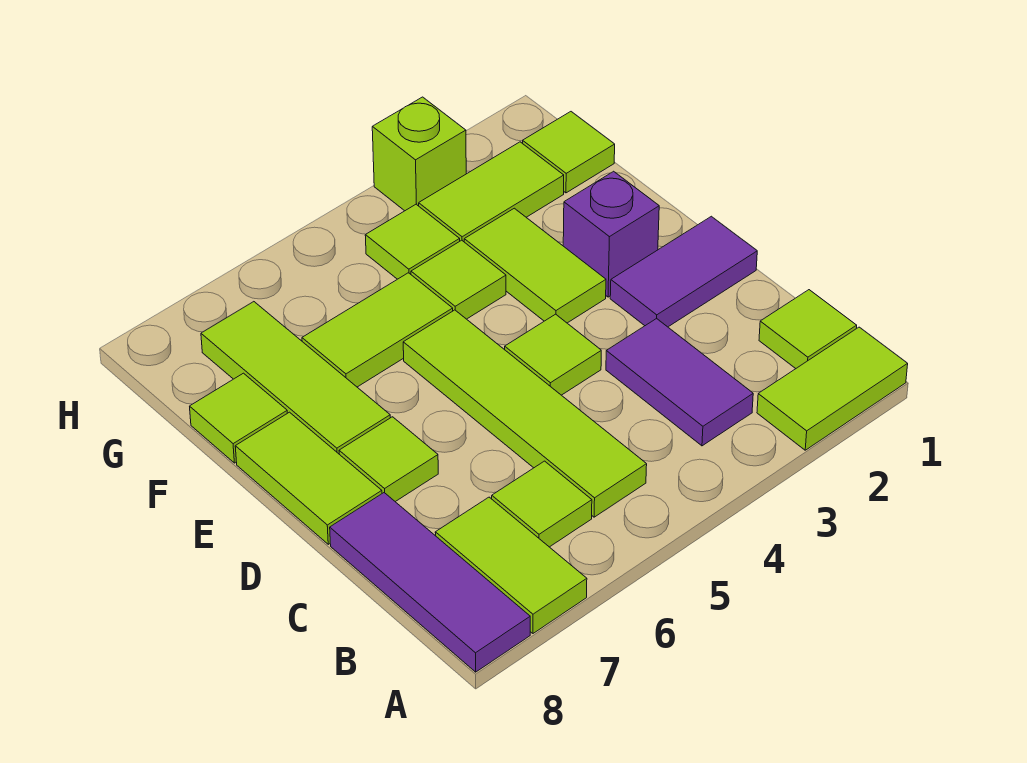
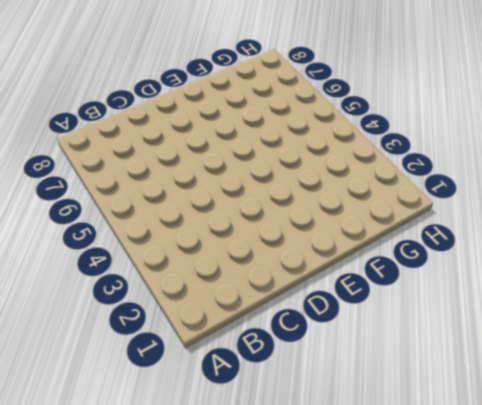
none -> lime tile A1:A2 level 1
none -> lime tile A7:B7 level 1
none -> purple tile A8:C8 level 1

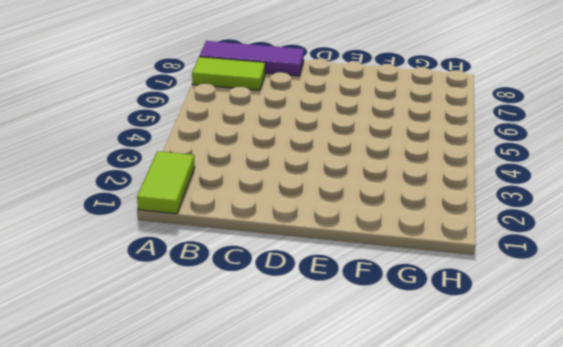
none -> lime tile B1 level 1
none -> purple tile B3:C3 level 1
none -> lime tile B5:E5 level 1

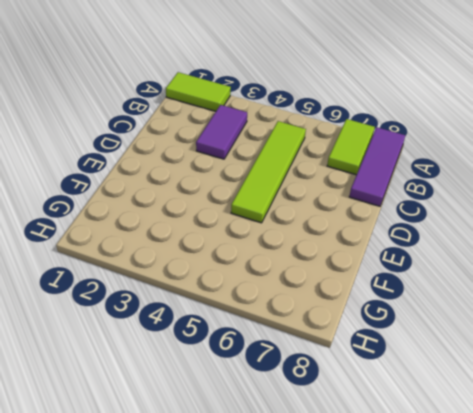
none -> lime tile B1 level 1
none -> lime tile B6 level 1
none -> purple tile D1:D2 level 1

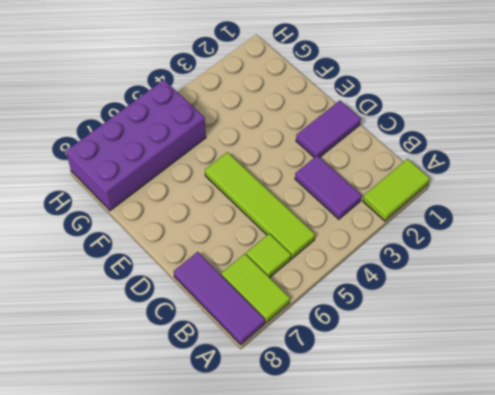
purple brick G5:H8 level 1 -> lime tile E7:G7 level 1
none -> lime tile B1 level 1
none -> lime tile D4 level 1
none -> lime tile D7 level 1

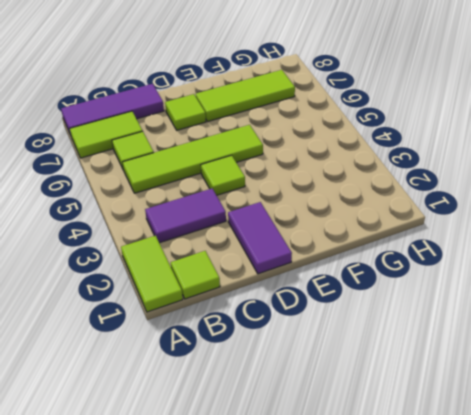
none -> lime tile D8:E8 level 1
none -> purple brick E2 level 1
none -> lime tile E3:F3 level 1

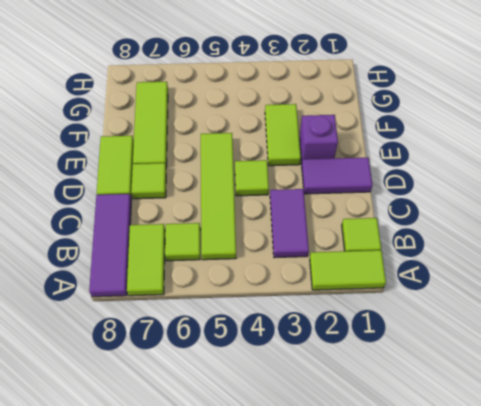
none -> lime tile F4 level 1
none -> lime tile F5:F6 level 1
none -> lime tile F8 level 1

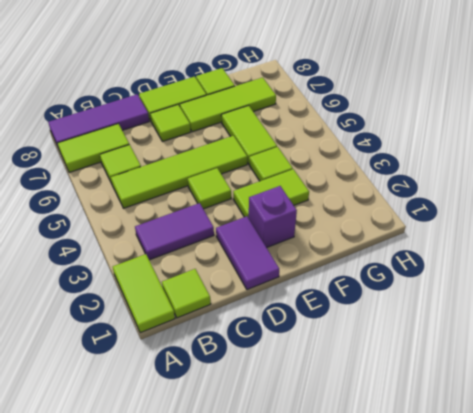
none -> lime tile G1 level 1
none -> lime tile G2:G3 level 1
none -> lime tile G4 level 1

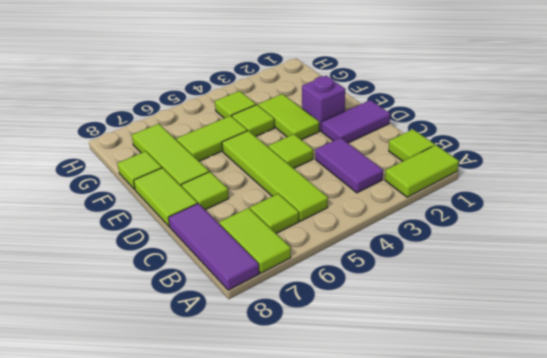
none -> lime tile G1 level 1
none -> lime tile G2:G3 level 1
none -> lime brick H3 level 1

